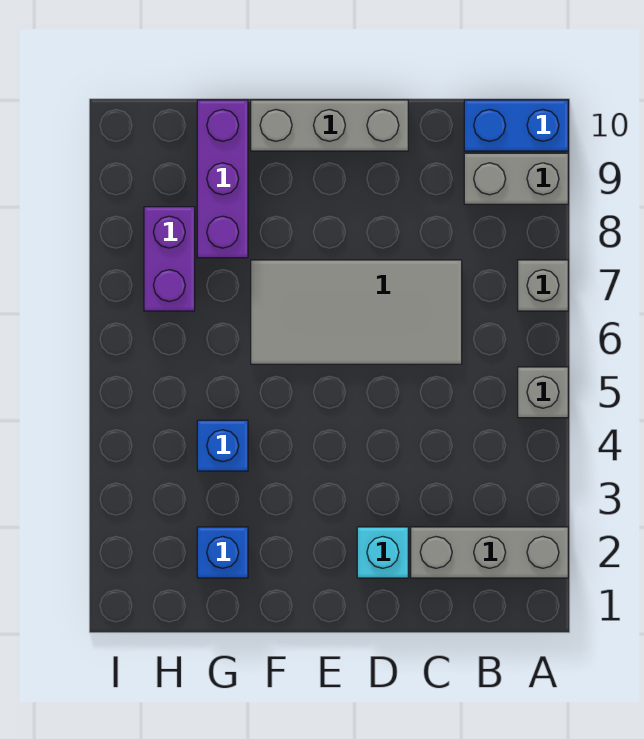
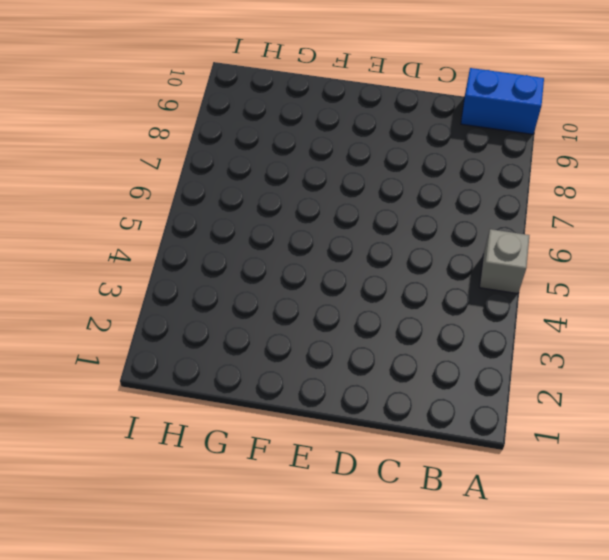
none -> grey brick A2:C2 level 1
none -> grey brick A7 level 1
none -> grey brick A9:B9 level 1

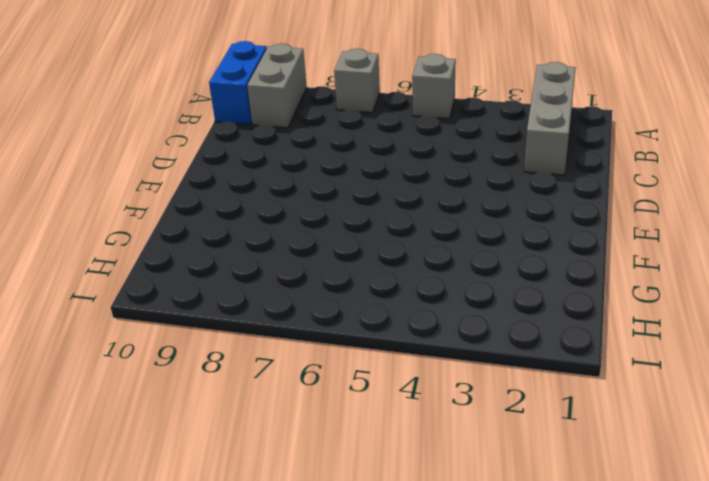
none -> grey tile C6:F7 level 1
none -> cyan brick D2 level 1
none -> grey brick D10:F10 level 1

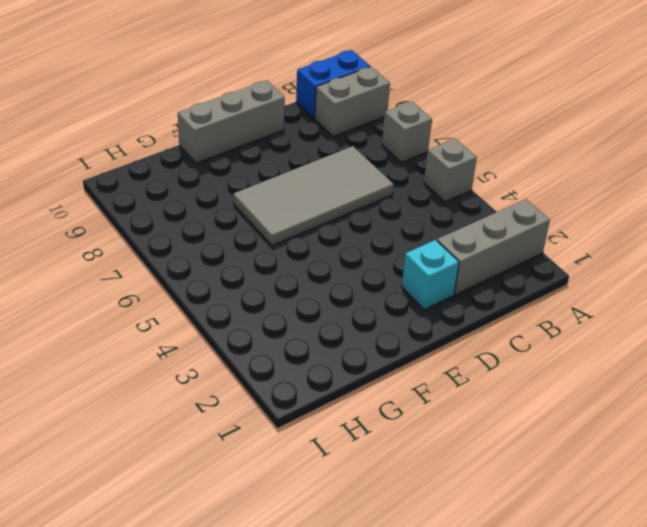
none -> blue brick G2 level 1
none -> blue brick G4 level 1
none -> purple brick G8:G10 level 1

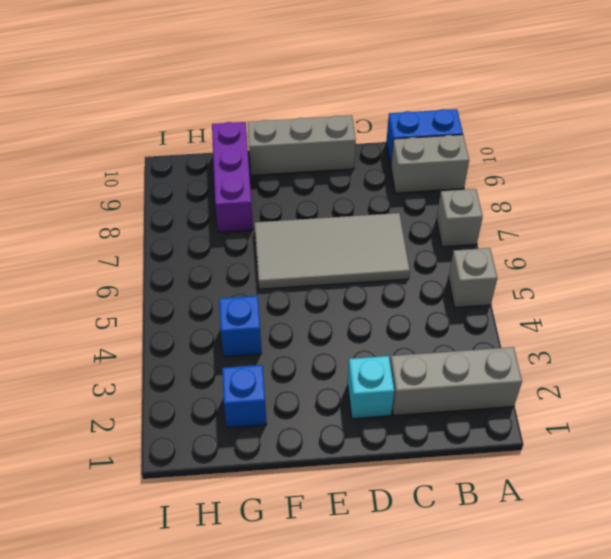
none -> purple brick H7:H8 level 1

